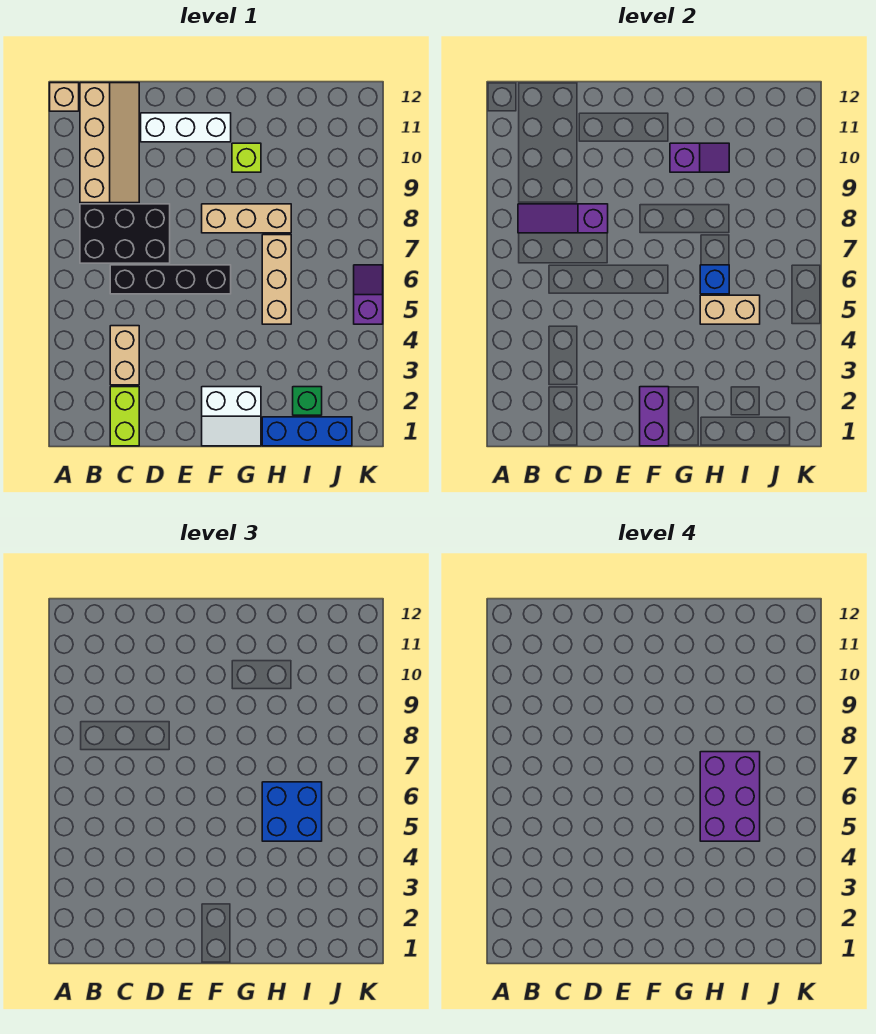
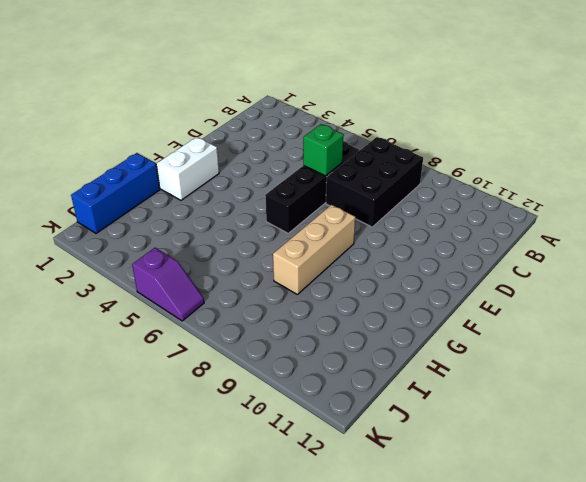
green brick D6 level 2 -> green brick I2 level 1
none -> tan brick A12 level 1
none -> tan slope B9:C12 level 1 top B
none -> lime brick C1:C2 level 1

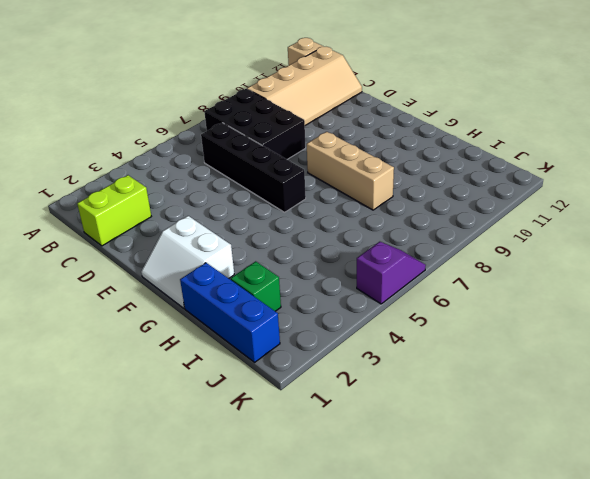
none -> tan brick C3:C4 level 1
none -> white brick D11:F11 level 1
none -> lime brick G10 level 1

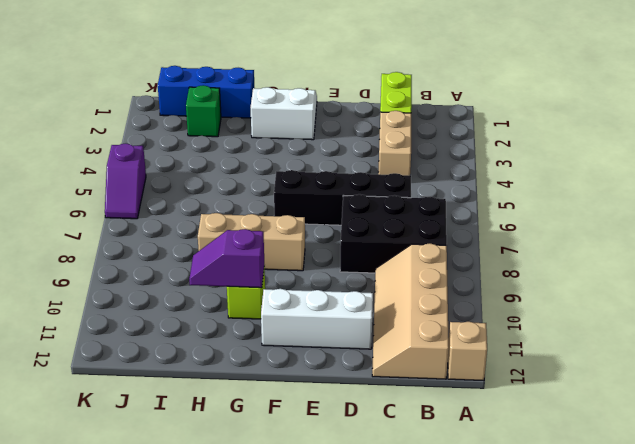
none -> tan brick H5:H7 level 1
none -> purple slope B8:D8 level 2 top D
none -> purple brick F1:F2 level 2

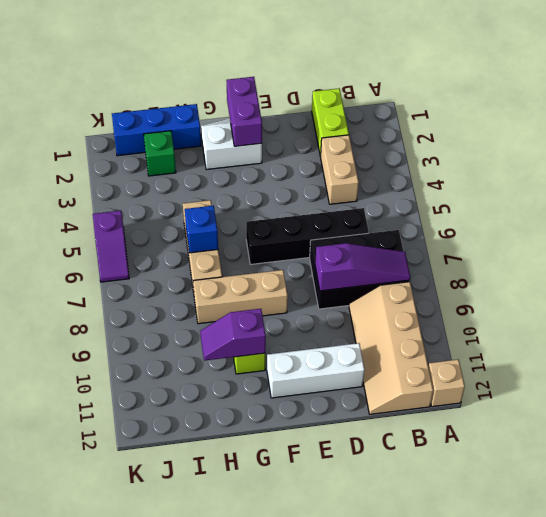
none -> tan brick H5:I5 level 2
none -> blue brick H5:I6 level 3
none -> purple brick H5:I7 level 4

